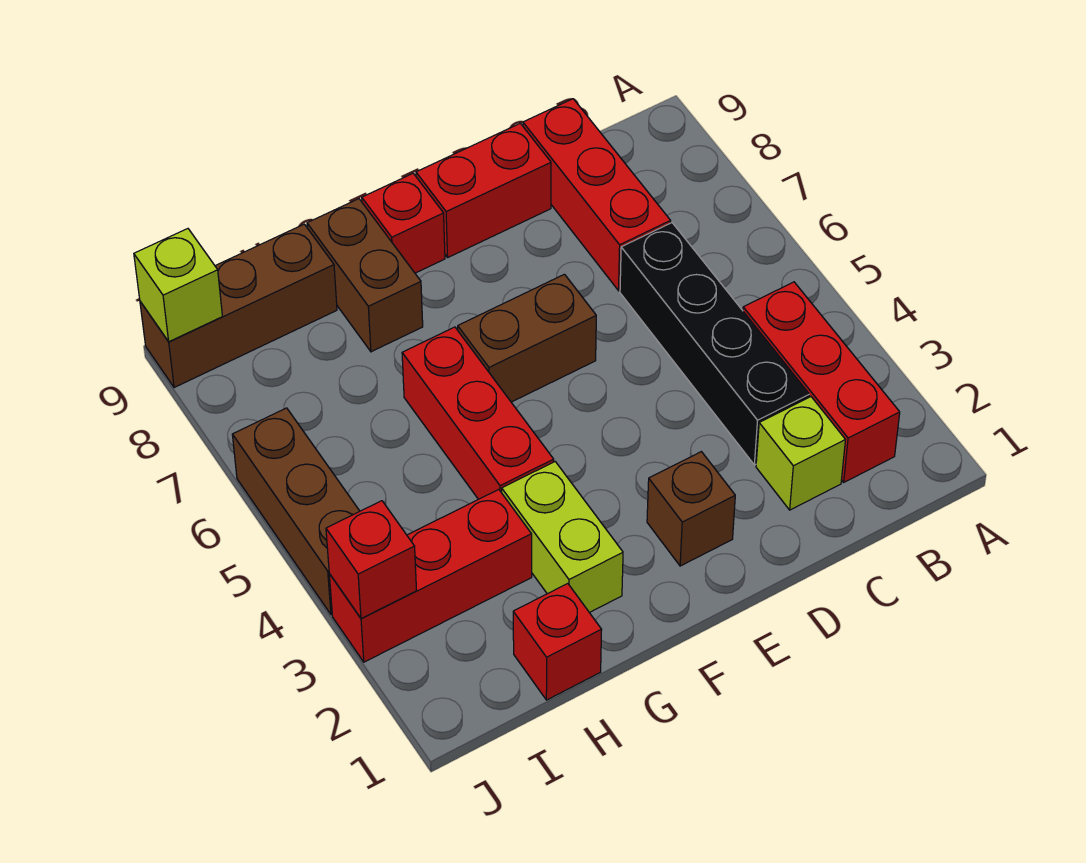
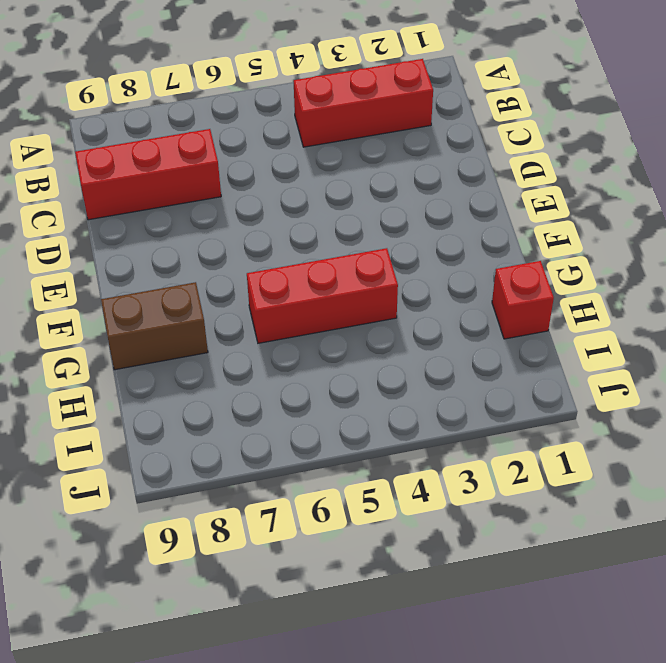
none -> lime brick C2 level 1
none -> black brick C3:C6 level 1
none -> red brick D9:E9 level 1

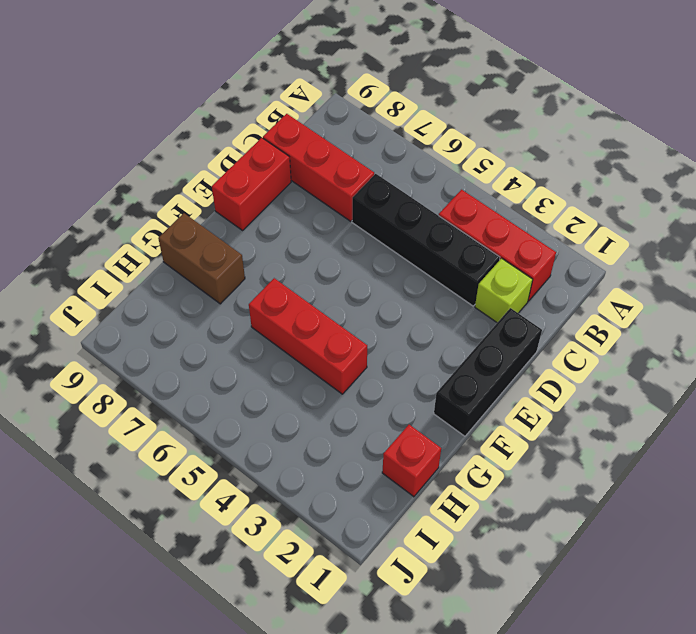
black brick D1:F1 level 1 -> none
none -> brown brick E2 level 1
none -> brown brick E6:F6 level 1
none -> red brick F9 level 1

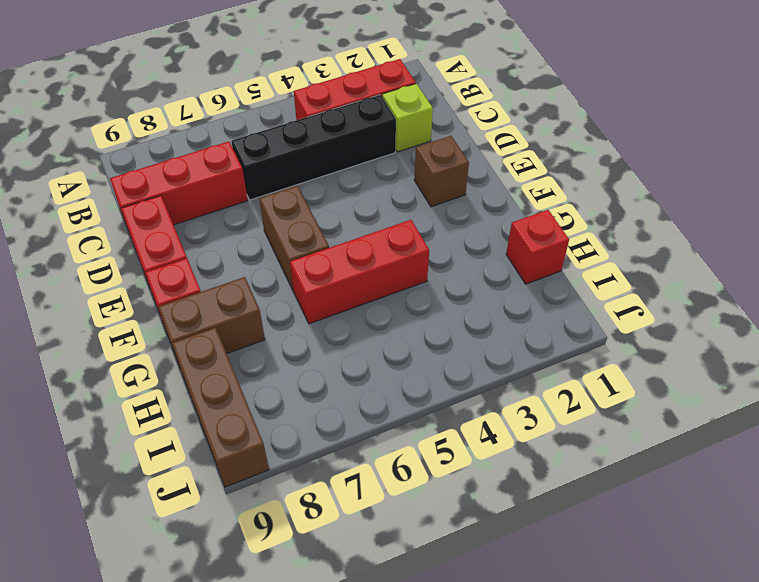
none -> lime brick G2:G3 level 1
none -> red brick H3:J3 level 1
none -> brown brick J4:J6 level 1

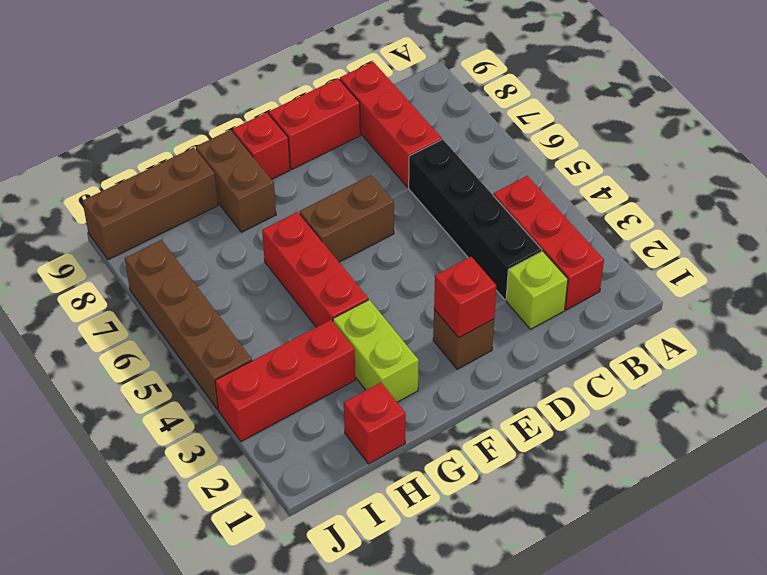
red brick E2 level 2 -> red brick J3 level 2
brown brick J4:J7 level 1 -> brown brick J4:J6 level 1
none -> lime brick J9 level 2

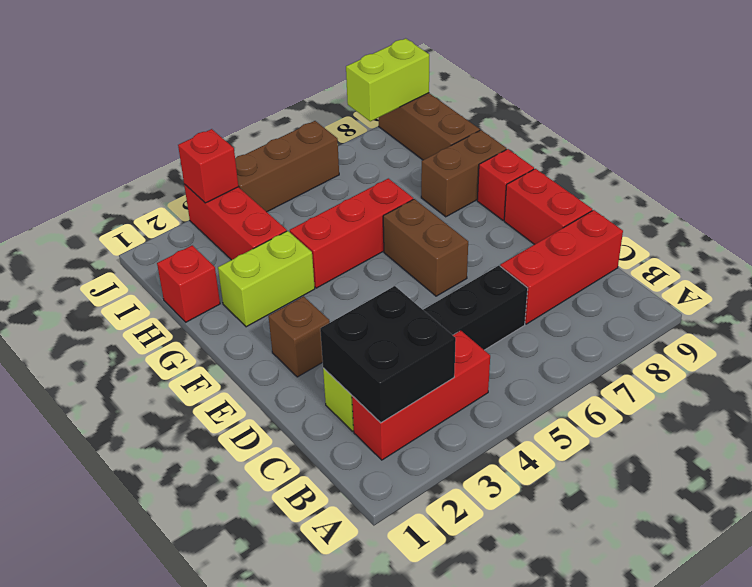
black brick B2:C3 level 2 -> none
lime brick J8:J9 level 2 -> lime brick J9 level 2

